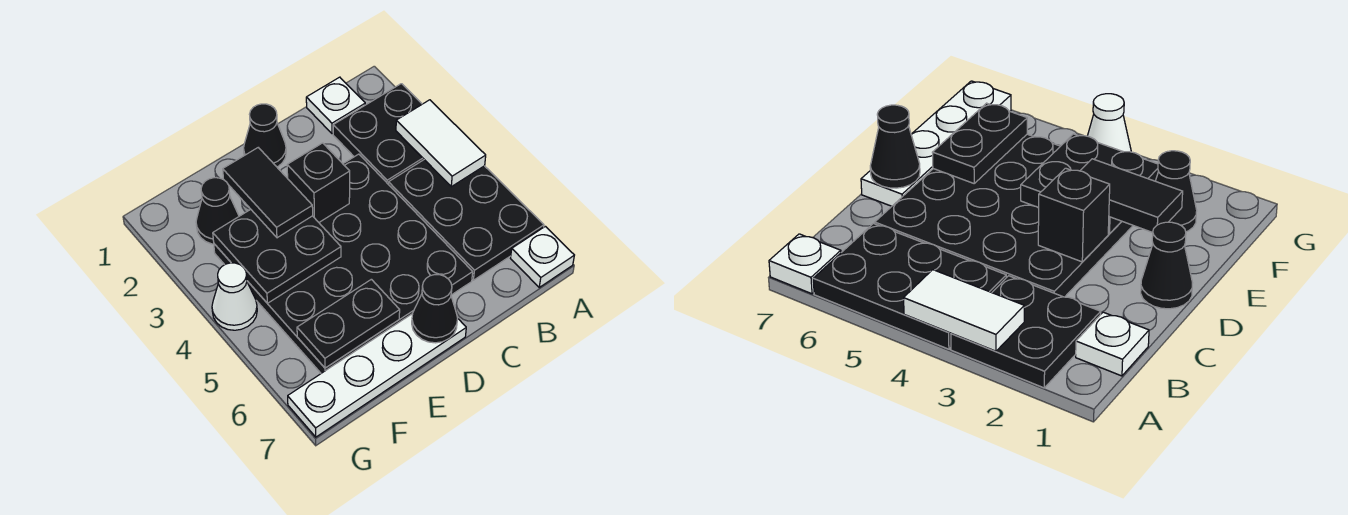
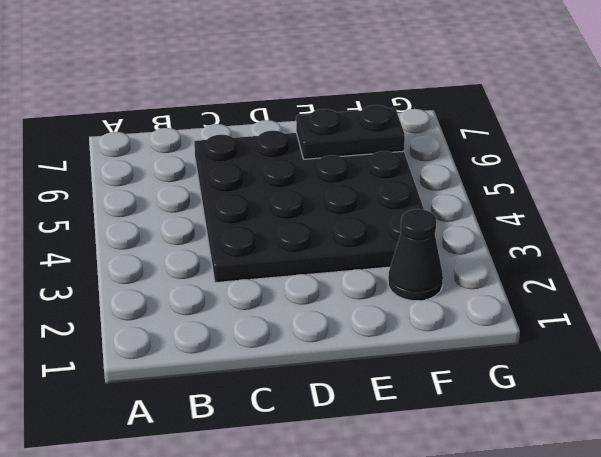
none -> black plate A2:B3 level 1
none -> black plate A4:B6 level 1
none -> white plate A7 level 1

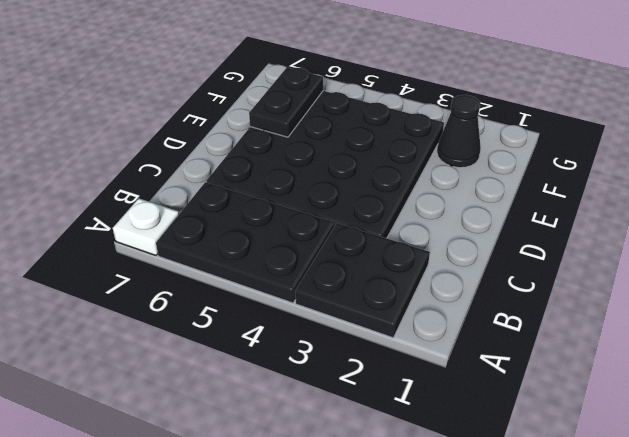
none -> white plate B1 level 1
none -> black cone D1 level 1
none -> white plate D7:G7 level 1

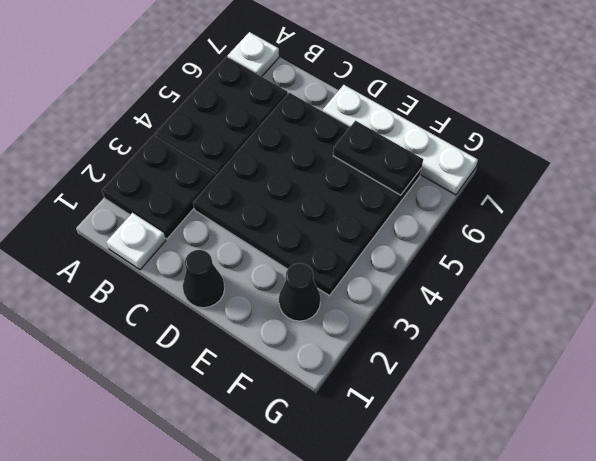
none -> white cone G4 level 1
none -> white tile A3:A4 level 2
none -> black brick D3 level 2

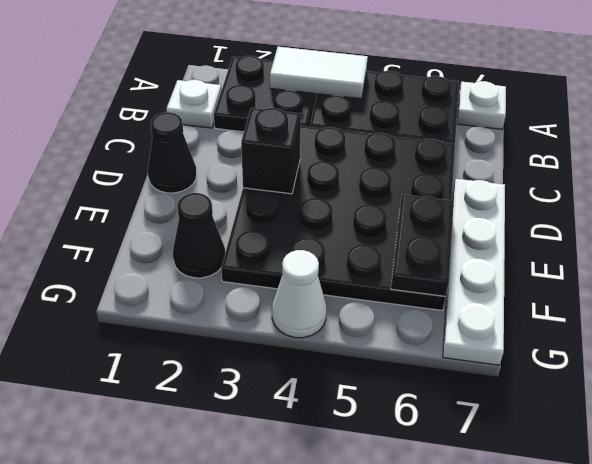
none -> black cone D7 level 2
none -> black plate E3:F4 level 2
none -> black tile E2:E3 level 3

